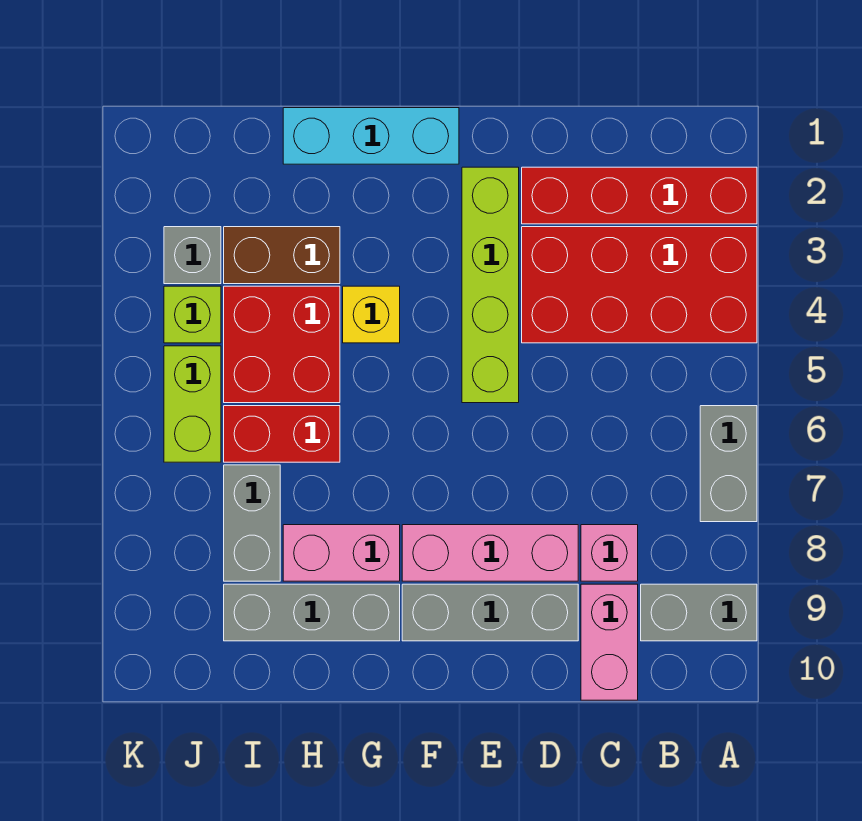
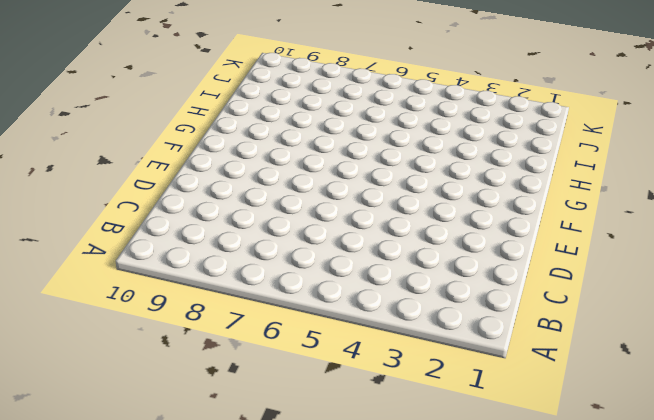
none -> red brick A2:D2 level 1
none -> red brick A3:D4 level 1
none -> grey brick A6:A7 level 1

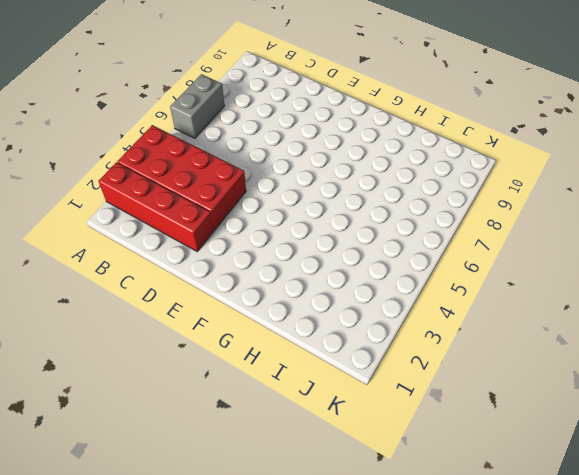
none -> grey brick A9:B9 level 1
none -> pink brick C8 level 1
none -> pink brick C9:C10 level 1

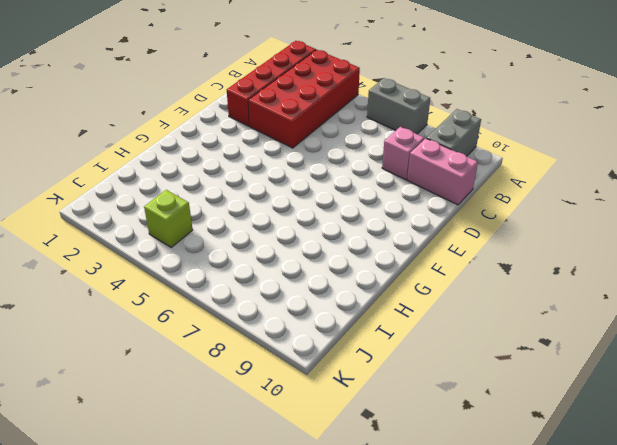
none -> pink brick D8:F8 level 1
none -> grey brick D9:F9 level 1
none -> lime brick E2:E5 level 1

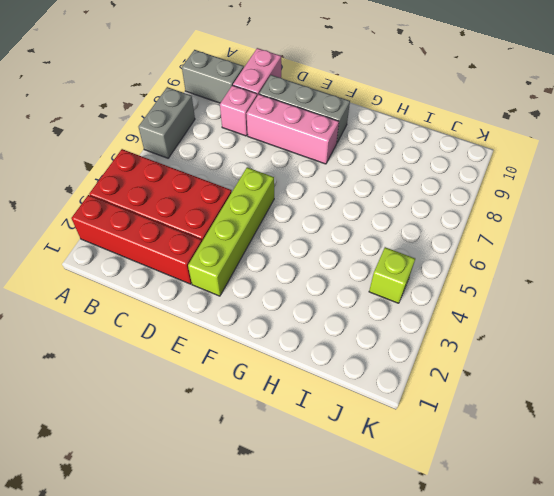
none -> cyan brick F1:H1 level 1
none -> yellow brick G4 level 1
none -> pink brick G8:H8 level 1

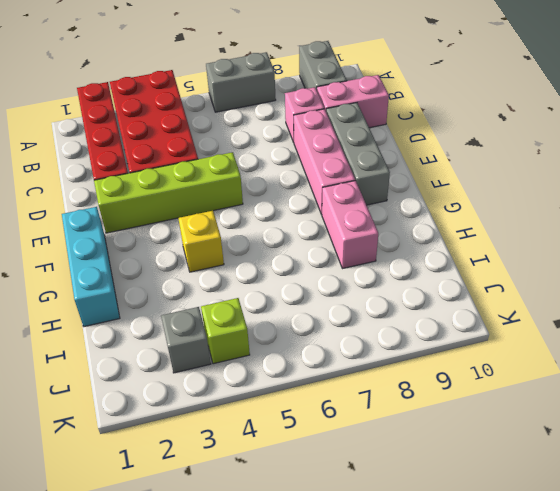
none -> grey brick G9:I9 level 1
none -> brown brick H3:I3 level 1
none -> red brick H4:I5 level 1

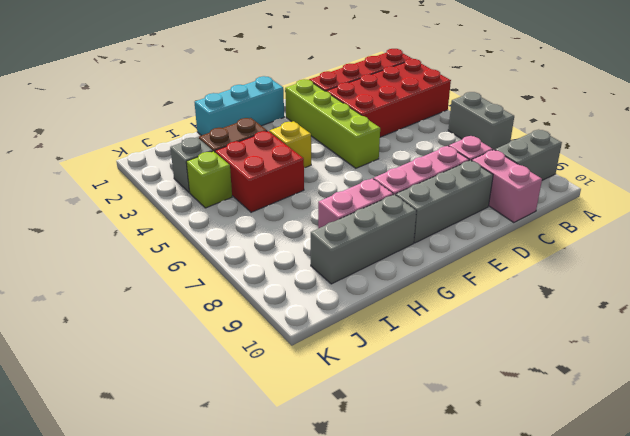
none -> red brick H6:I6 level 1
none -> grey brick I7:I8 level 1
none -> lime brick J5:J6 level 1

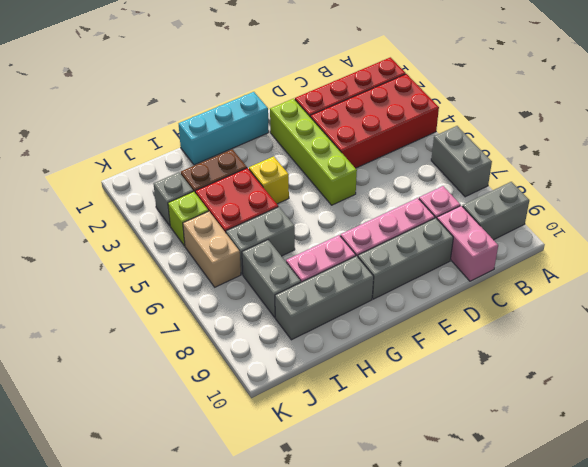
grey brick H6:I6 level 1 -> red brick H6:I6 level 1
tan brick J5:J6 level 1 -> lime brick J5:J6 level 1

